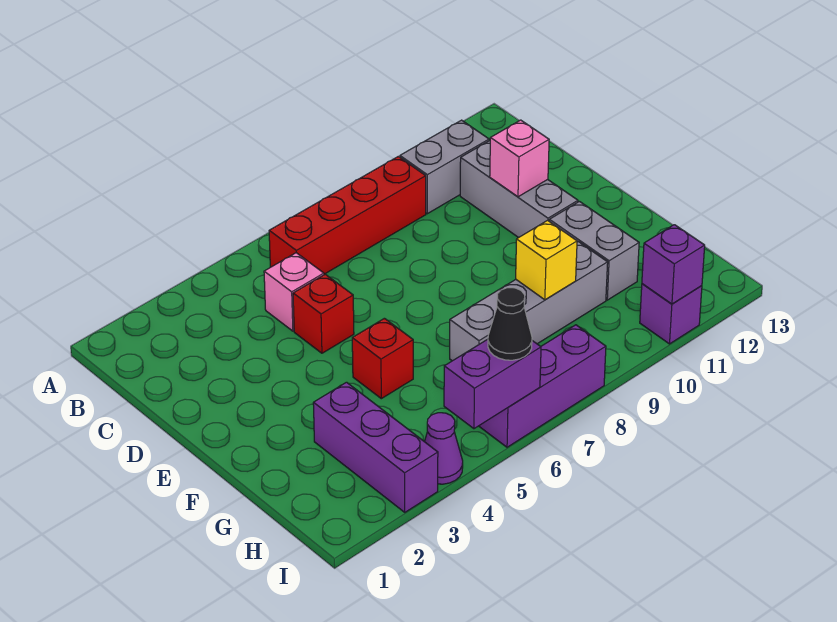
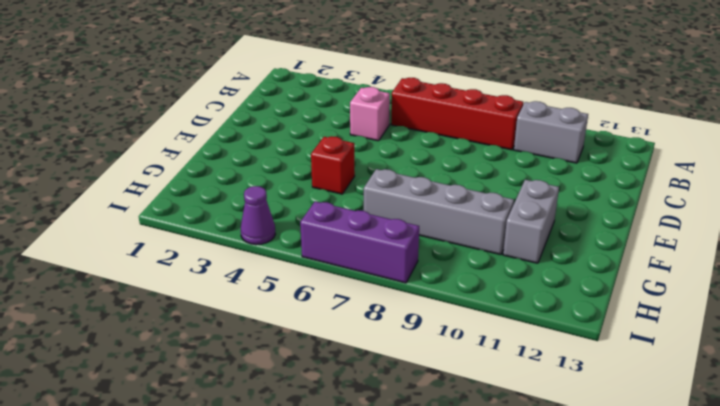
none -> grey brick C11:E11 level 1
none -> red brick D5 level 1
none -> purple brick G3:I3 level 1

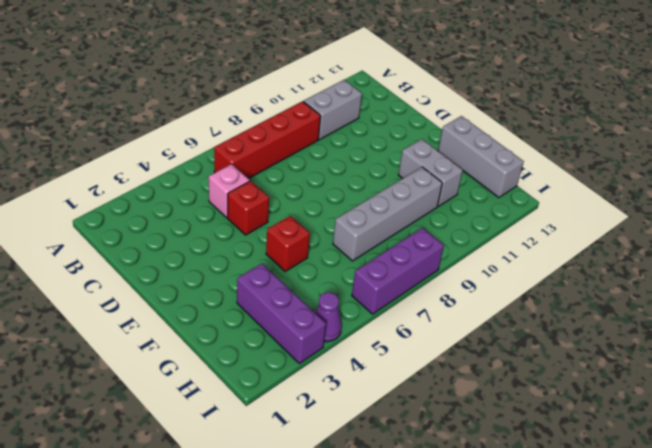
grey brick F13:H13 level 1 -> grey brick C11:E11 level 1
none -> purple brick I11 level 1
none -> pink brick D11 level 2
none -> yellow brick G9 level 2

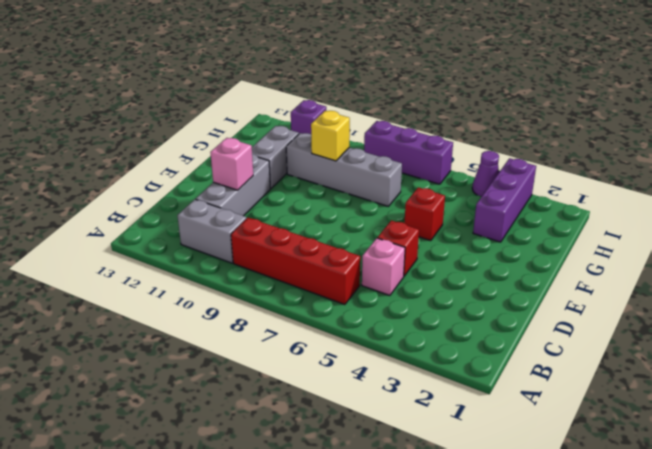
none -> purple brick I5:I6 level 2
none -> purple brick I11 level 2
none -> black cone I6 level 3

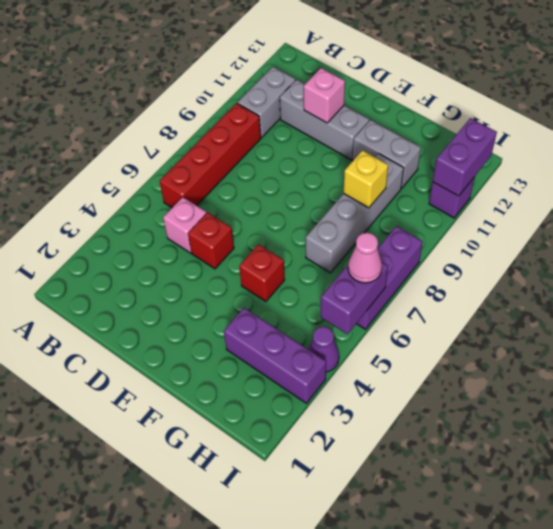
pink cone I6 level 3 -> black cone I6 level 3
purple brick I11:I12 level 2 -> purple brick I11 level 2

